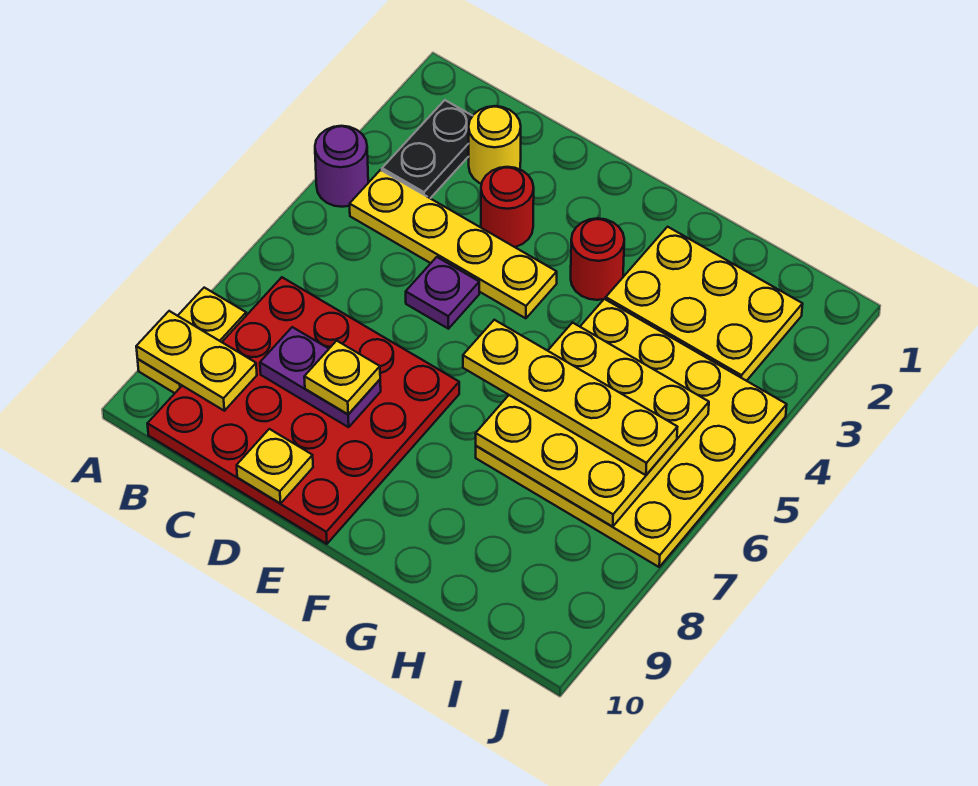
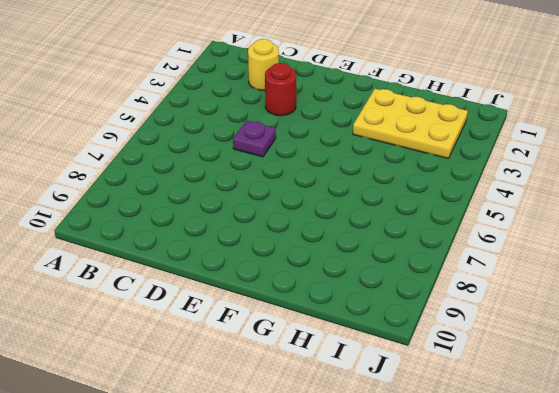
none -> purple round brick A4 level 1
none -> yellow plate A8:A9 level 1
none -> black plate B2:B3 level 1

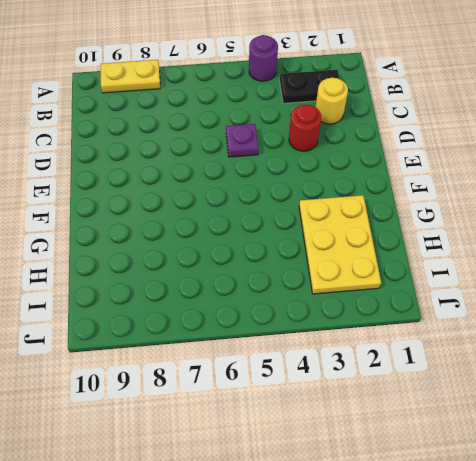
none -> yellow plate B4:E4 level 1
none -> red plate B7:E10 level 1
none -> red round brick F3 level 1

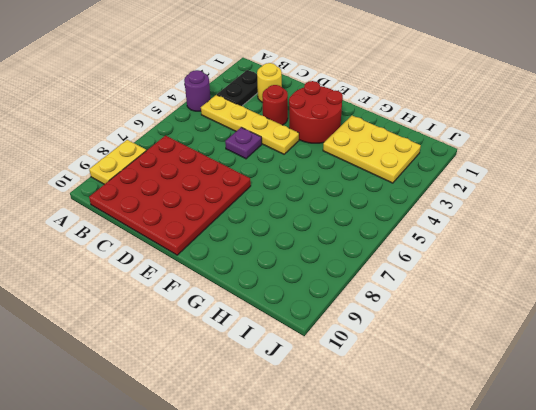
red round brick E2:F3 level 1 -> red round brick F3 level 1
none -> yellow plate G4:J7 level 1
none -> yellow plate A9:B9 level 2
none -> purple plate C8:D8 level 2

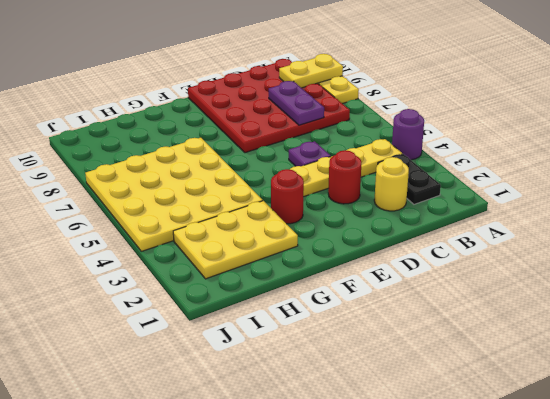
purple plate C7:C8 level 2 -> purple plate C8:D8 level 2
none -> yellow plate D10 level 2
none -> yellow plate G5:I7 level 2
none -> yellow plate D8 level 3

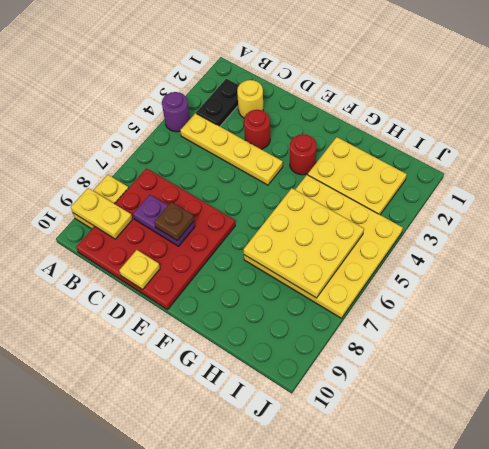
brown plate D8 level 3 -> yellow plate D8 level 3
none -> purple plate D5 level 1
none -> yellow plate F6:I6 level 3

